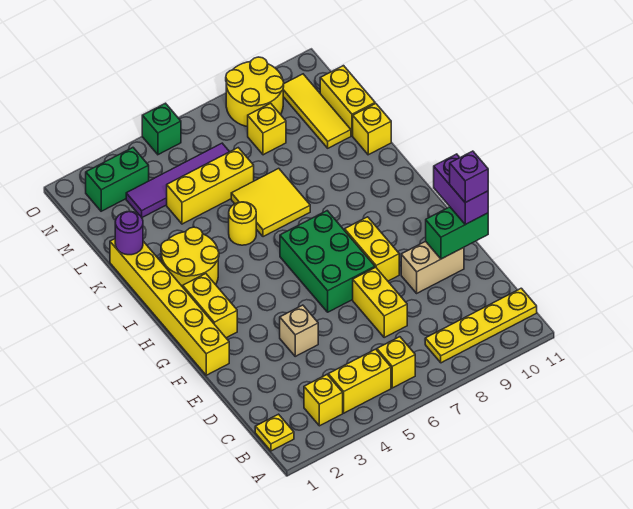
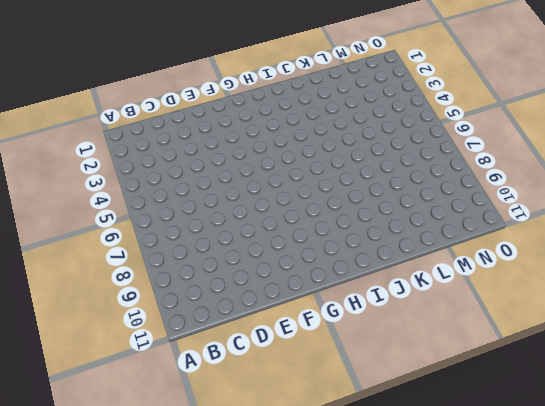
none -> yellow plate B1 level 1
none -> yellow brick B3 level 1
none -> yellow brick B4:B5 level 1

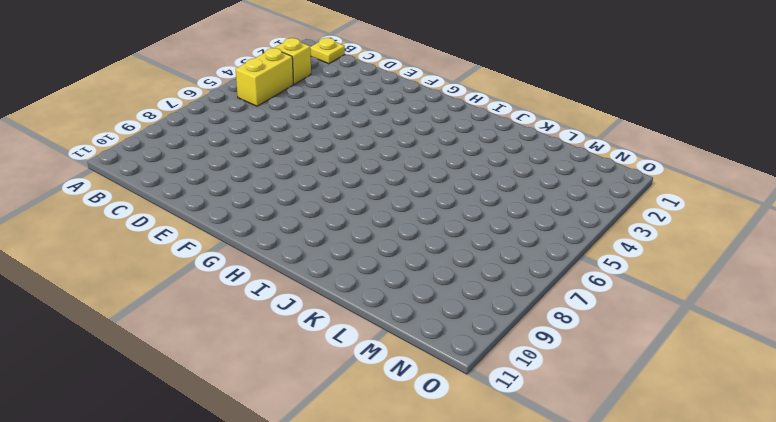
none -> yellow brick B6 level 1
none -> yellow plate B8:B11 level 1
none -> yellow brick D7:E7 level 1

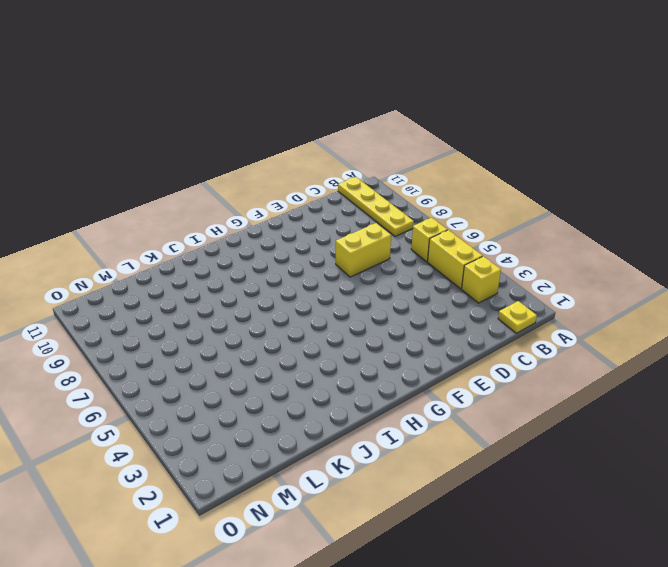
none -> tan brick E4 level 1
none -> tan brick E9:E10 level 1
none -> yellow brick F1:K1 level 1

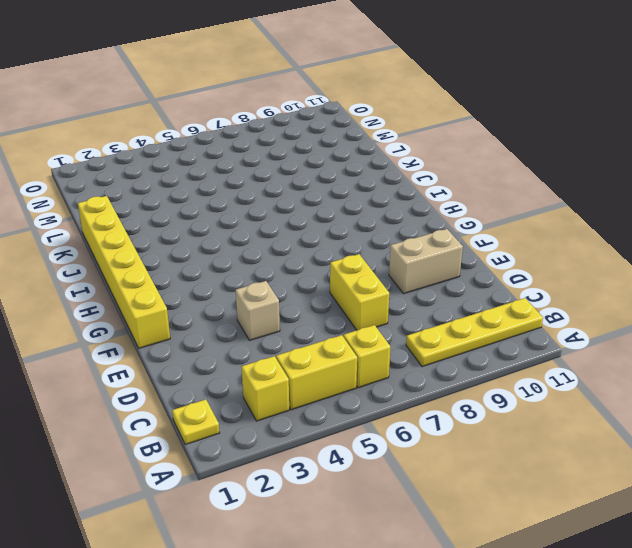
none -> green brick F6:H7 level 1
none -> yellow brick F8:G8 level 1
none -> yellow brick G2:H2 level 1

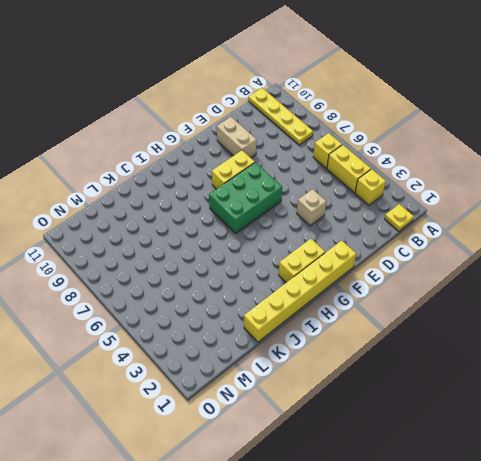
none -> yellow brick D7:E7 level 1
none -> yellow round brick I2:J3 level 1
none -> yellow round brick J5 level 1

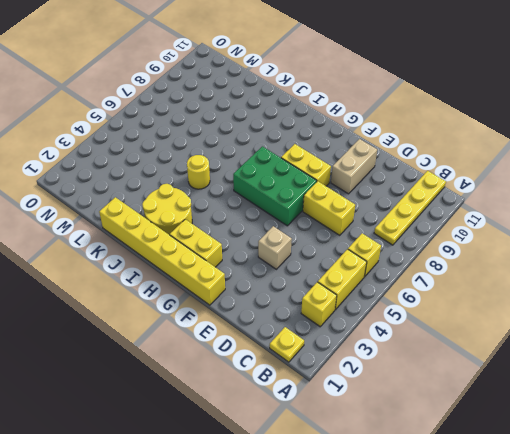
none -> yellow tile J6:K7 level 1
none -> yellow brick K11 level 1
none -> yellow brick L4:L6 level 1

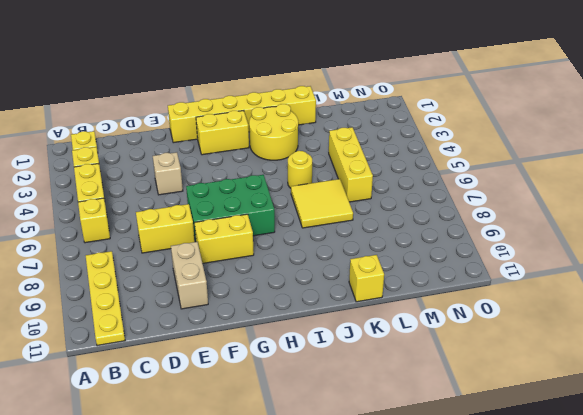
none -> yellow tile L10:N10 level 1
none -> yellow brick L11:M11 level 1
none -> purple tile M3:M6 level 1

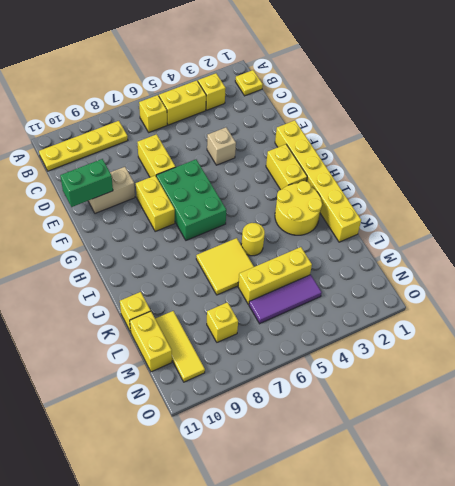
purple tile M4:M6 level 1 -> purple tile M3:M6 level 1
none -> green brick N2:N3 level 1
none -> yellow round brick N8:O9 level 1
none -> green brick O5 level 1

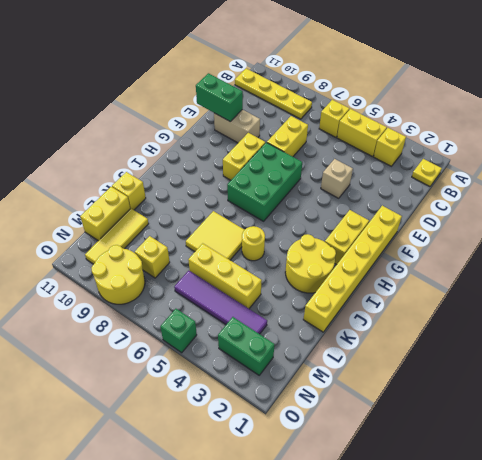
none -> purple round brick K1 level 2
none -> purple brick E11:F11 level 3
none -> purple brick E11 level 4

